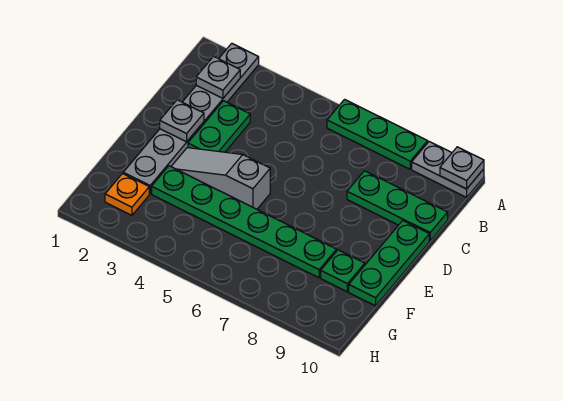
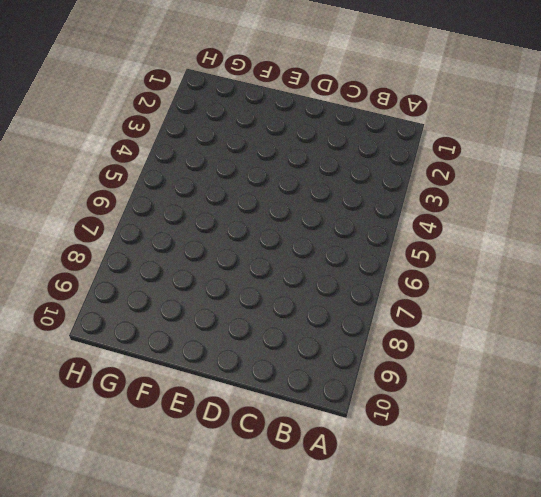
none -> grey plate A2:F2 level 1
none -> green plate A6:A8 level 1
none -> grey plate A9:A10 level 1

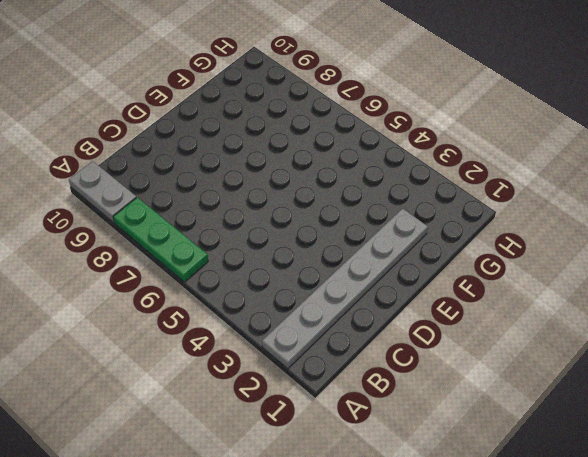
none -> green plate C3:D3 level 1
none -> green plate C8:C10 level 1
none -> green plate D10:F10 level 1

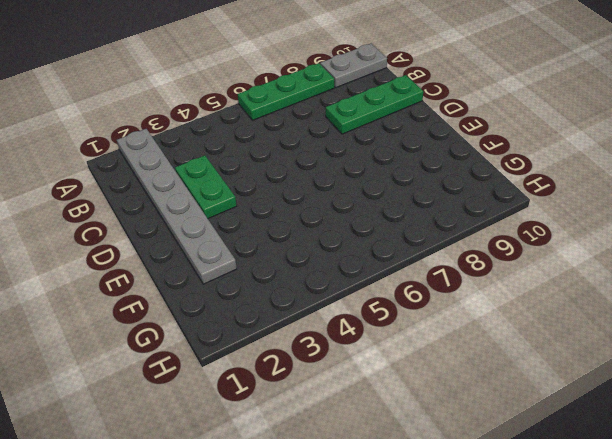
none -> green plate D10:F10 level 1
none -> grey slope E3:E5 level 1 top 5
none -> green plate F3:F8 level 1

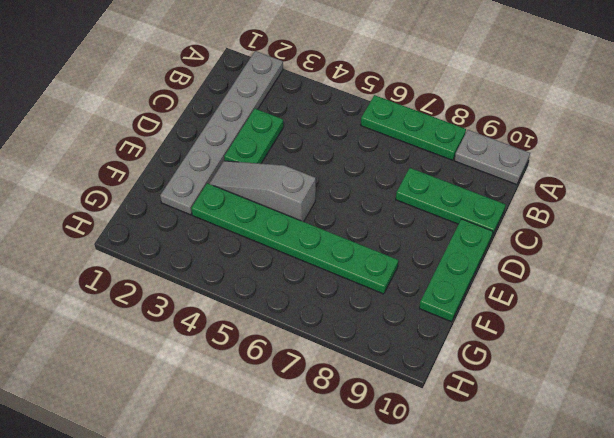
none -> green plate F9 level 1
none -> orange plate G2 level 1
none -> grey plate A10 level 2

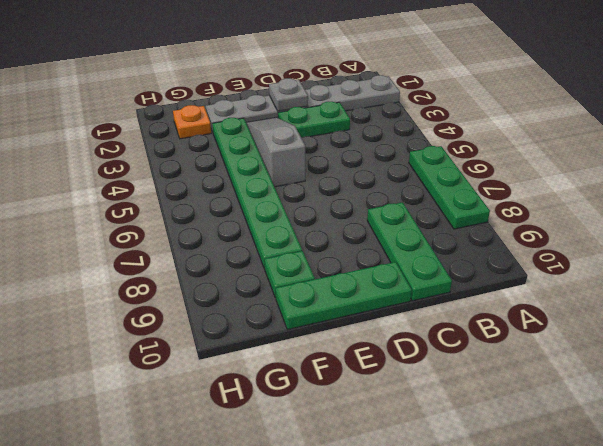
none -> grey plate A9:A10 level 1
none -> grey plate A10 level 2
none -> grey plate B2 level 2

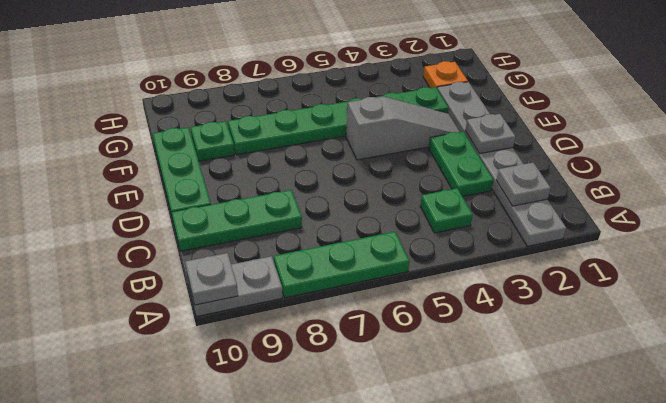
green plate B4 level 1 -> none

